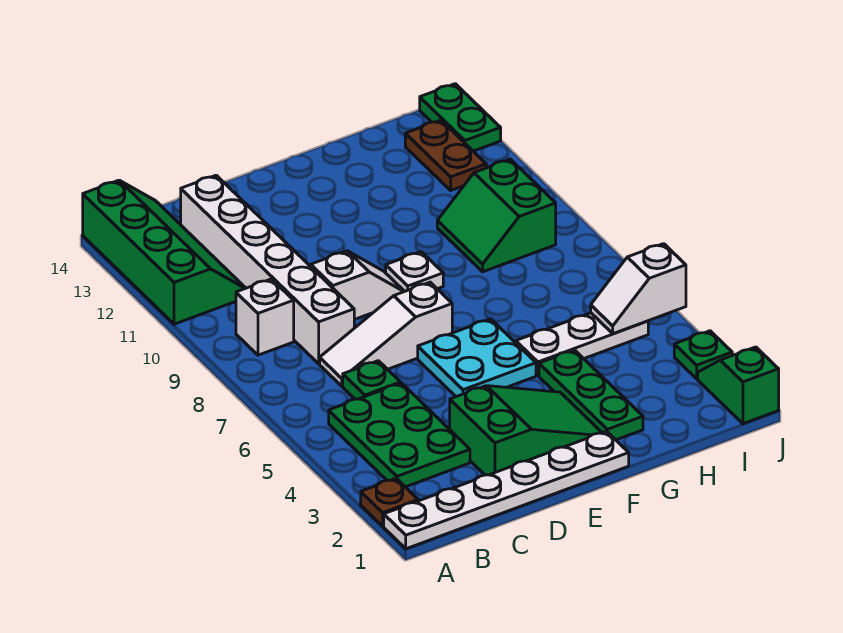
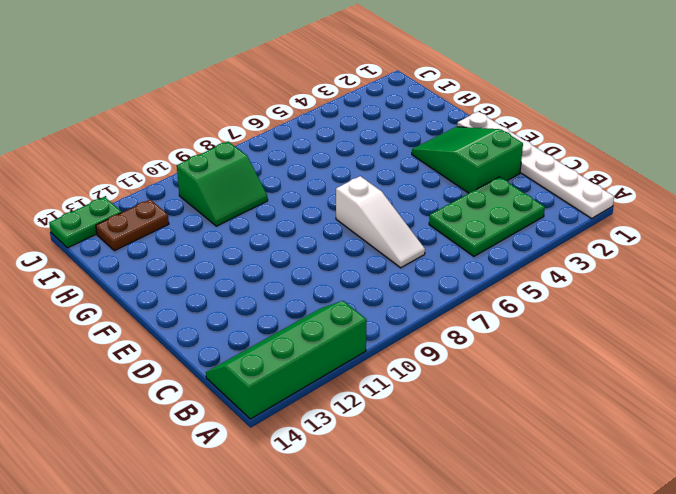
none -> brown plate A2 level 1
none -> white brick B9 level 1
none -> green plate C6 level 1

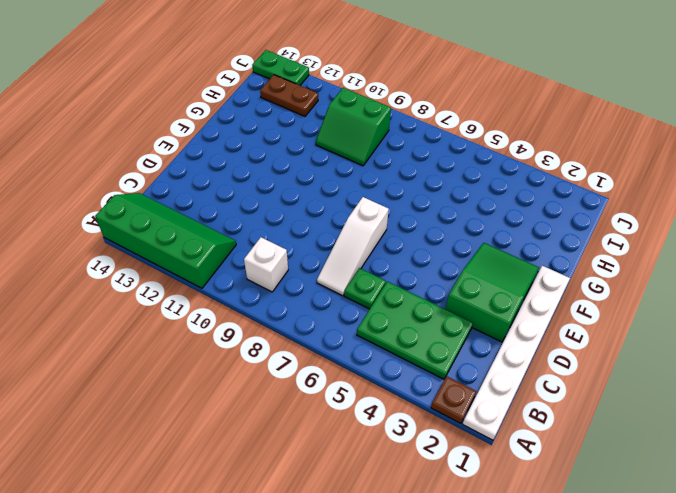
none -> white brick C8:C13 level 1
none -> white slope D9:E9 level 1 top D
none -> cyan plate E5:F6 level 1

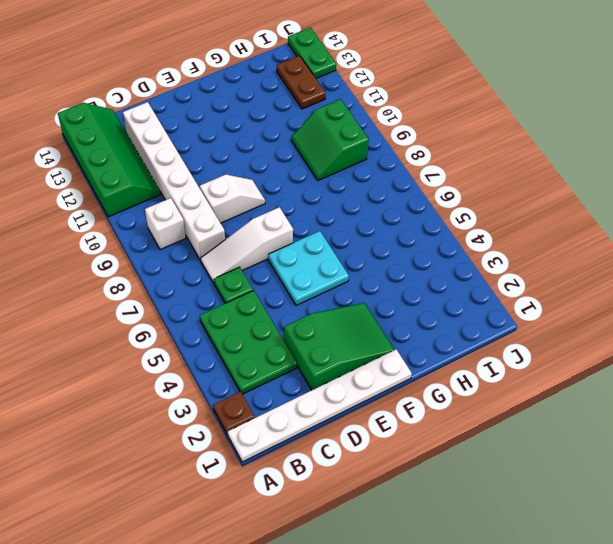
none -> white plate F9 level 1
none -> green plate G2:G4 level 1
none -> white plate G5:I5 level 1

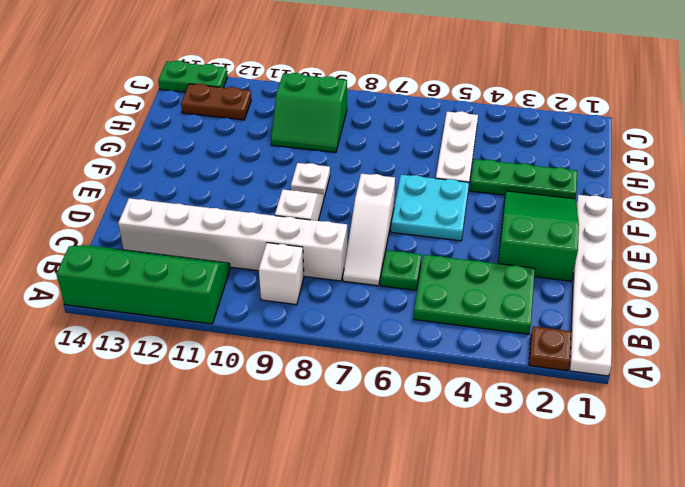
none -> green slope J1:J2 level 1 top 1
none -> green plate J3 level 1
none -> white slope I5:J5 level 2 top J

